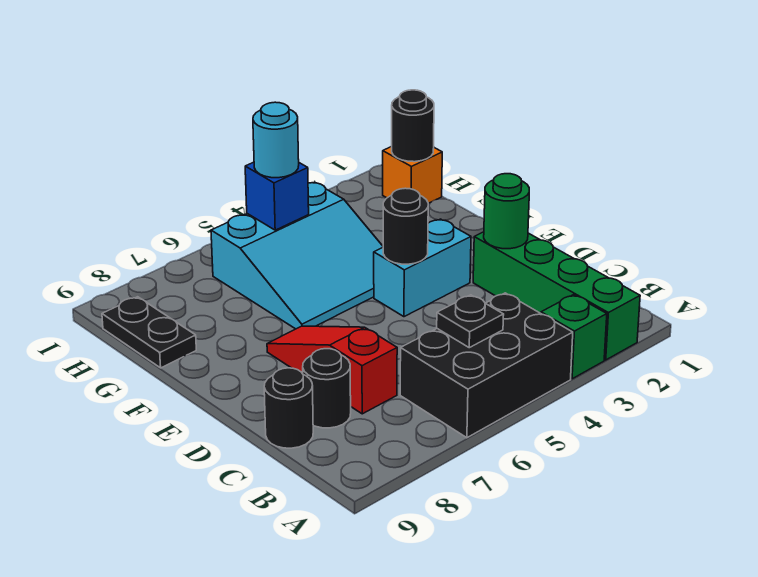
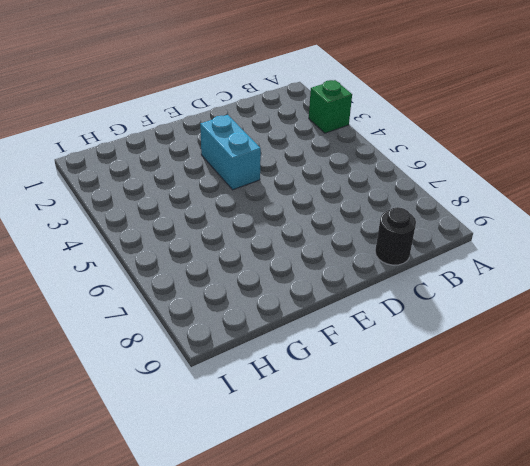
none -> green brick A2:D2 level 1
none -> black brick A4:B6 level 1
none -> red slope C7:E7 level 1 top C

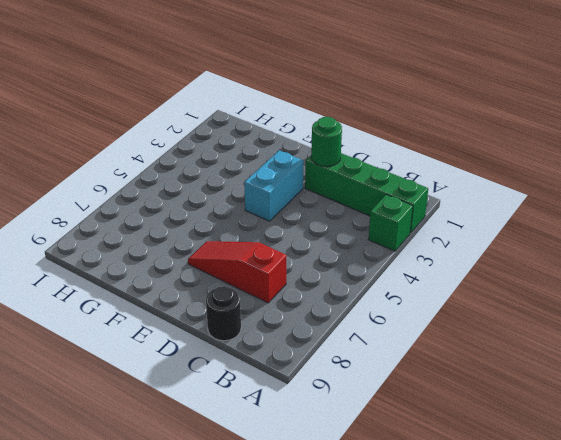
none -> black brick A4:B6 level 1
none -> black round brick C8 level 1
none -> cyan slope F4:H6 level 1 top H

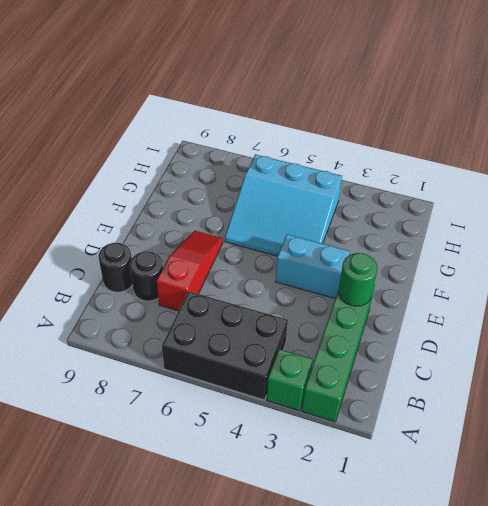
none -> black plate G9:H9 level 1
none -> orange brick H1 level 1
none -> black plate B5 level 2

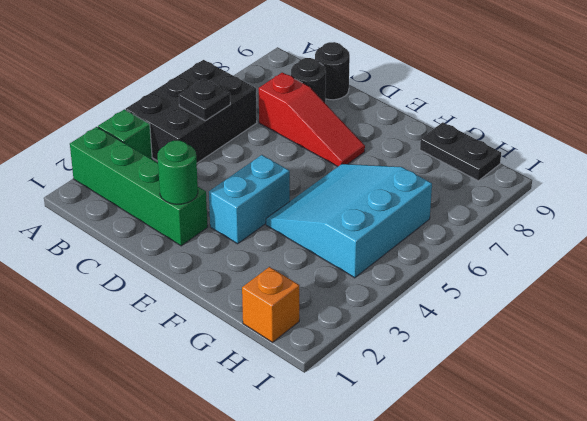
none -> black round brick E4 level 2
none -> black round brick H1 level 2
none -> blue brick H5 level 2

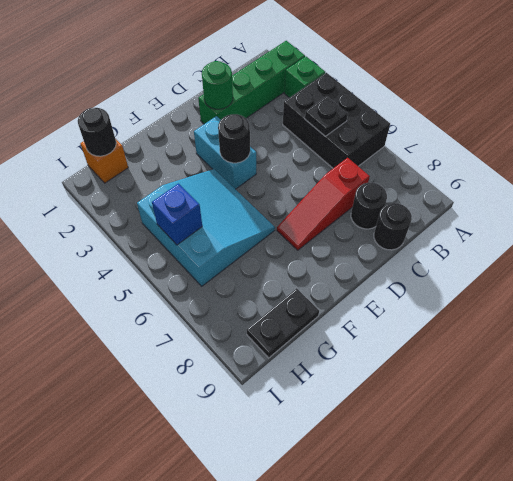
none -> cyan round brick H5 level 3

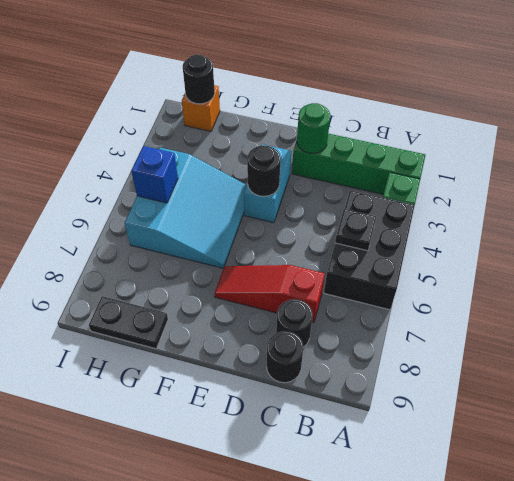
none -> cyan round brick H5 level 3

